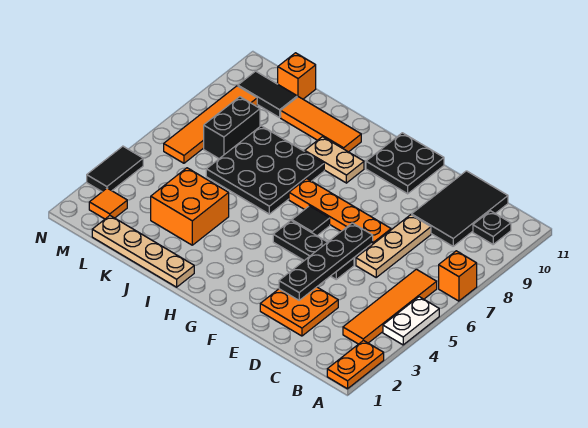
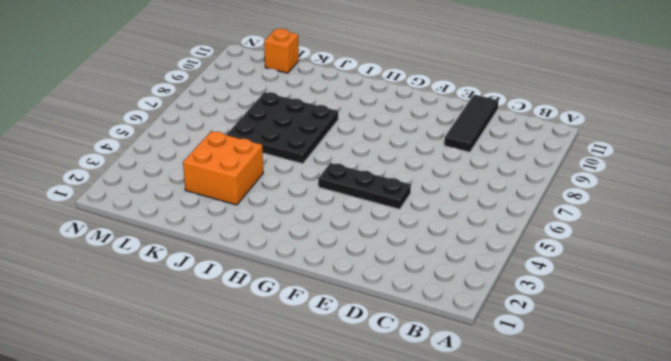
black tile D9:D11 level 1 -> black tile C9:D11 level 1
none -> orange plate A1:A2 level 1
none -> white plate A4:A5 level 1
none -> orange brick A7 level 1

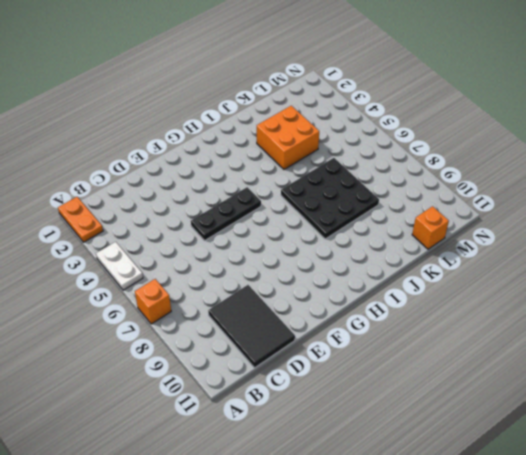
none -> orange tile B3:B6 level 1
none -> black plate B10 level 1
none -> orange plate D2:E3 level 1

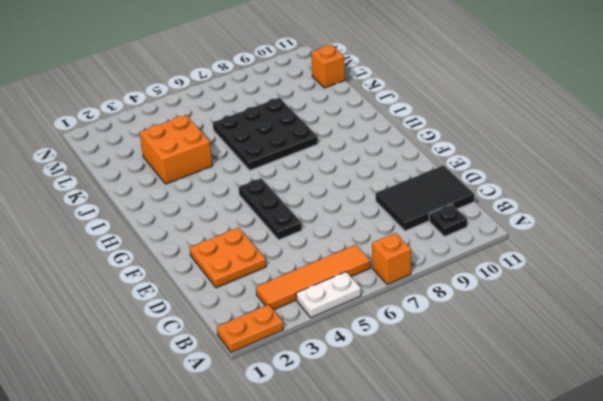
none -> tan plate D6:D8 level 1
none -> orange plate E7:H7 level 1
none -> black plate F10:G11 level 1

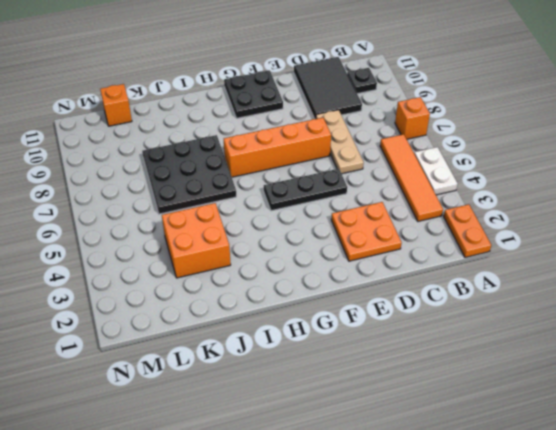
orange brick E7:H7 level 1 -> orange plate E7:H7 level 1
none -> black tile G6 level 1
none -> tan plate H9:I9 level 1
none -> tan plate I1:L1 level 1

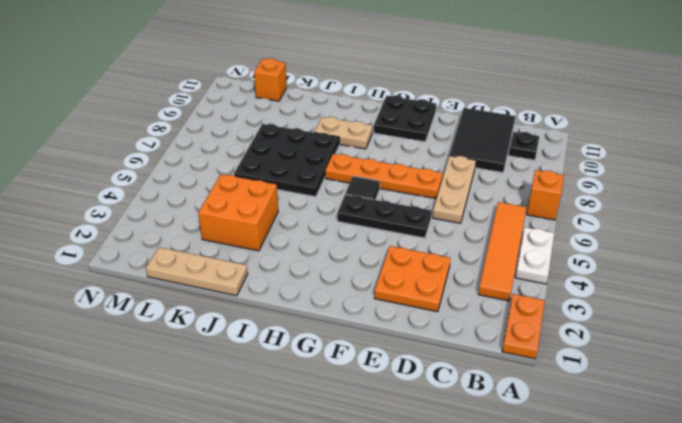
tan plate J1:L1 level 1 -> tan plate I1:L1 level 1
none -> orange tile I10:K10 level 1
none -> black brick L7:L8 level 1
none -> black tile L10:M10 level 1

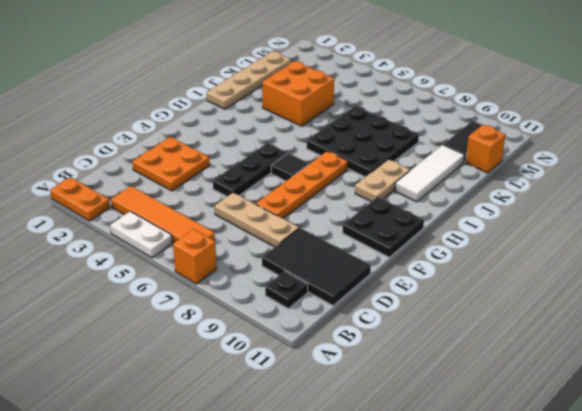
white tile I10:K10 level 1 -> orange tile I10:K10 level 1
none -> black brick L7:L8 level 1
none -> orange tile M2 level 1
none -> orange tile M6:M9 level 1

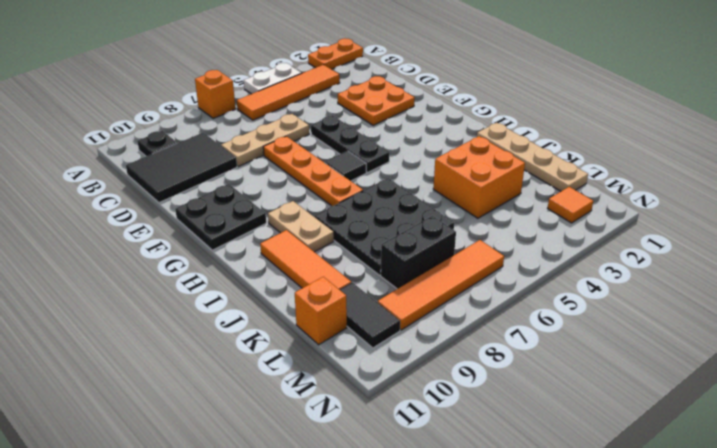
none -> black tile N3:N4 level 1
none -> black plate E3:E6 level 2

